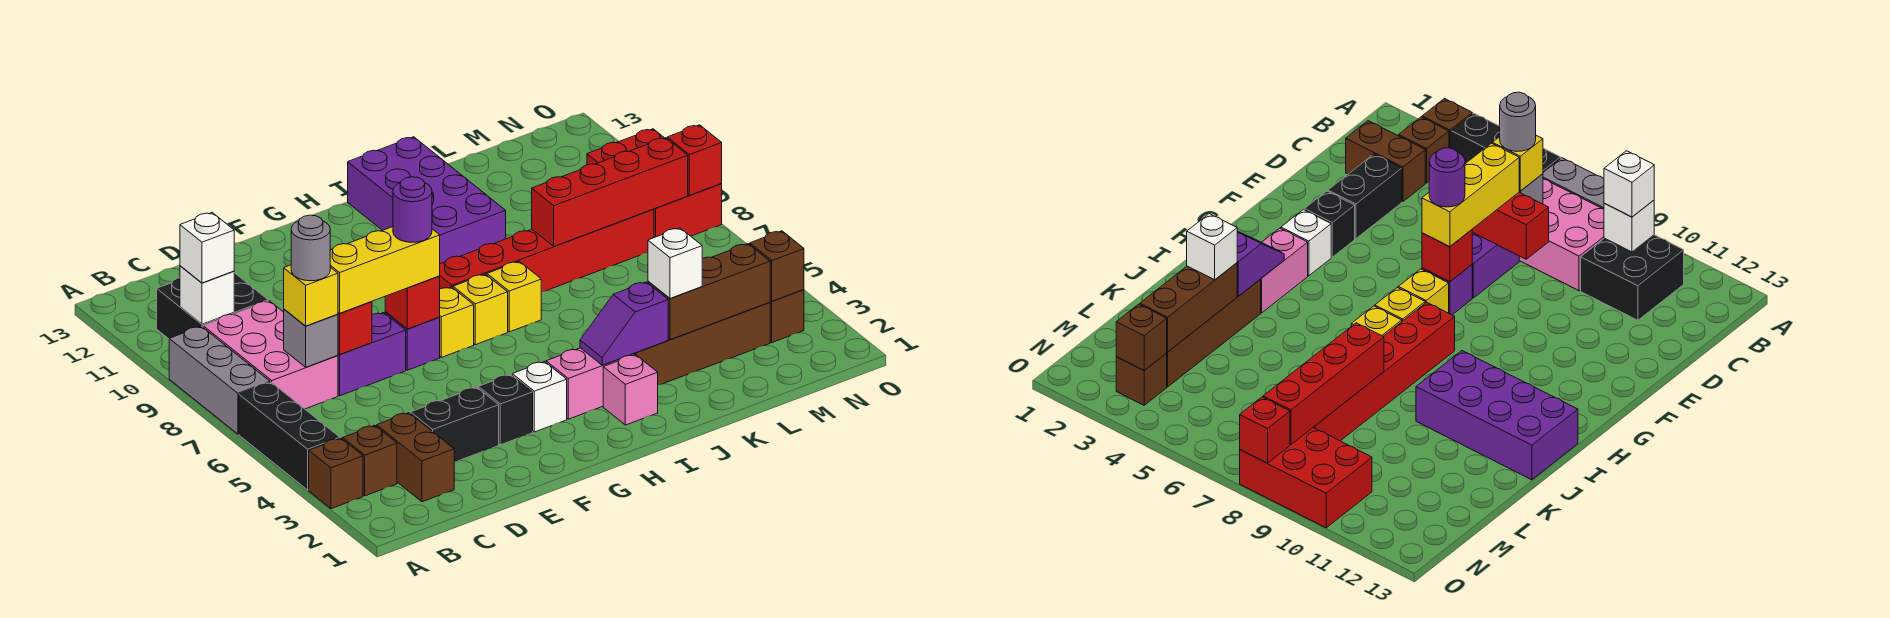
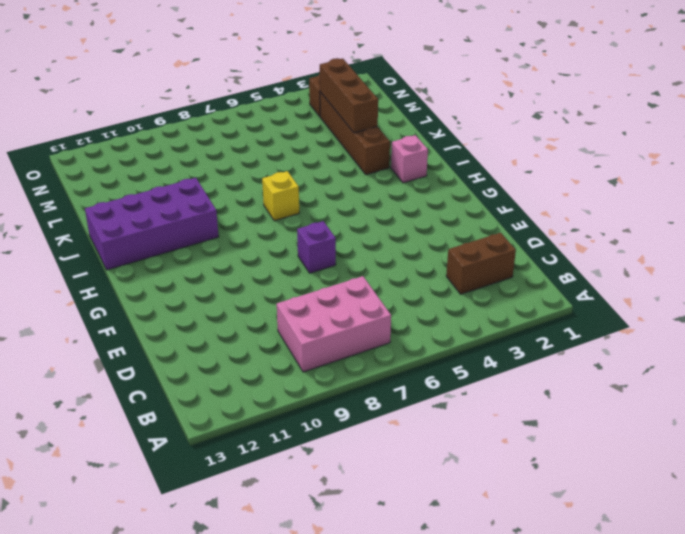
none -> brown brick A3 level 1
none -> black brick A4:A6 level 1
none -> grey brick A7:A9 level 1
none -> brown brick B3 level 1

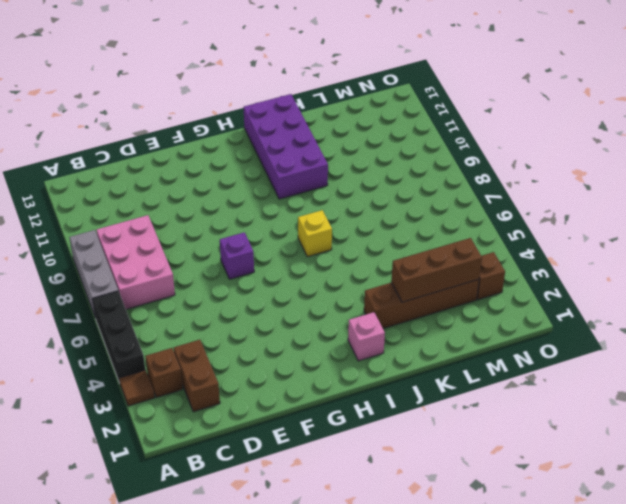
brown tile A3 level 1 -> brown brick A3 level 1
none -> black brick B10:C11 level 1
none -> black brick D3:E3 level 1
none -> purple brick D7:E7 level 1
none -> black brick F3 level 1

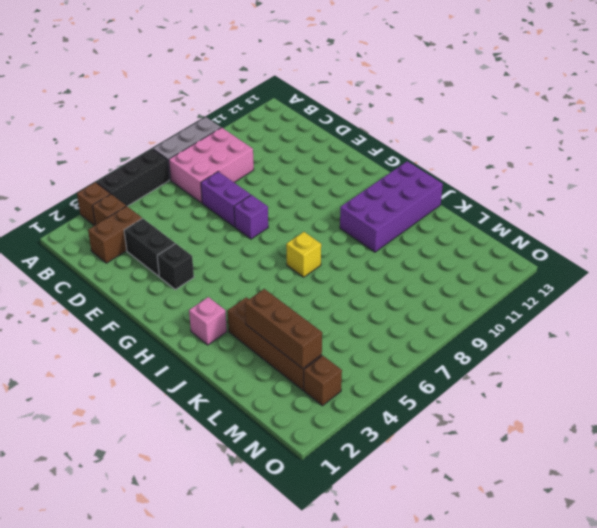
none -> black brick B10:C11 level 1
none -> white brick G3 level 1
none -> yellow brick G7 level 1
none -> pink brick H3:I3 level 1

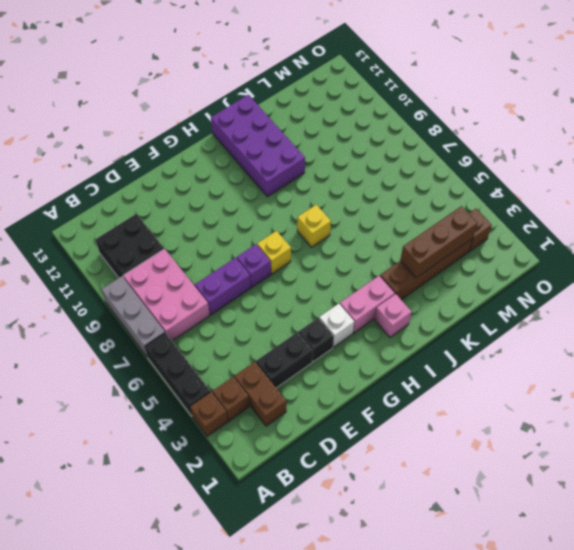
none -> yellow brick H7 level 1
none -> red brick H8:M8 level 1
none -> red brick N8:O10 level 1
none -> white brick B10 level 2

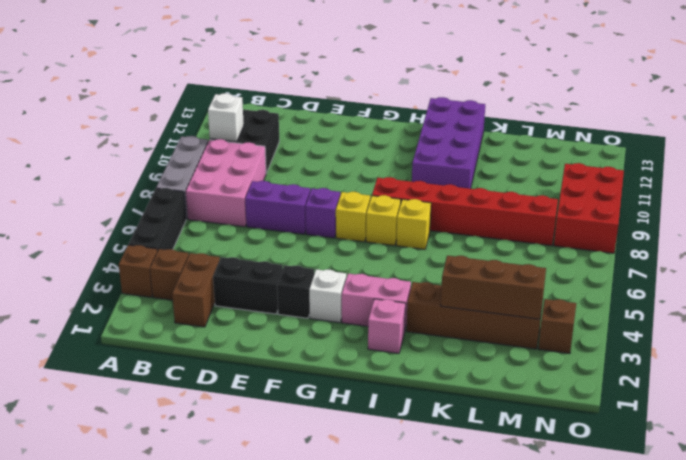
none -> grey brick C7 level 2
none -> red brick D7:D8 level 2
none -> red brick F7 level 2
none -> purple slope I3:J3 level 2 top J

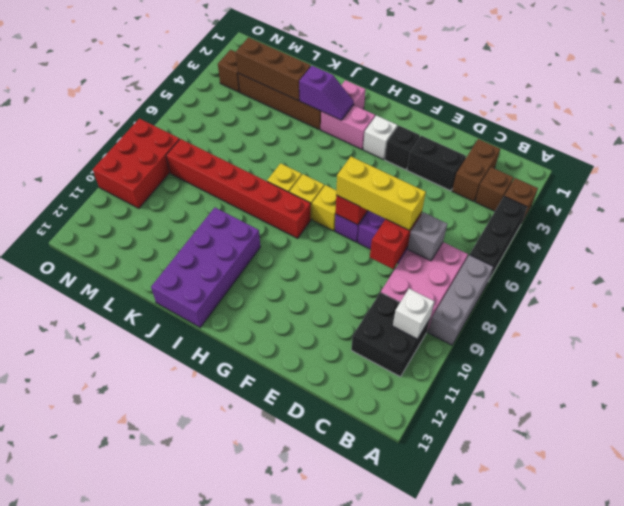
none -> red brick K8:N8 level 2
none -> brown brick N3 level 2
none -> red brick O8 level 2
none -> white brick B10 level 3

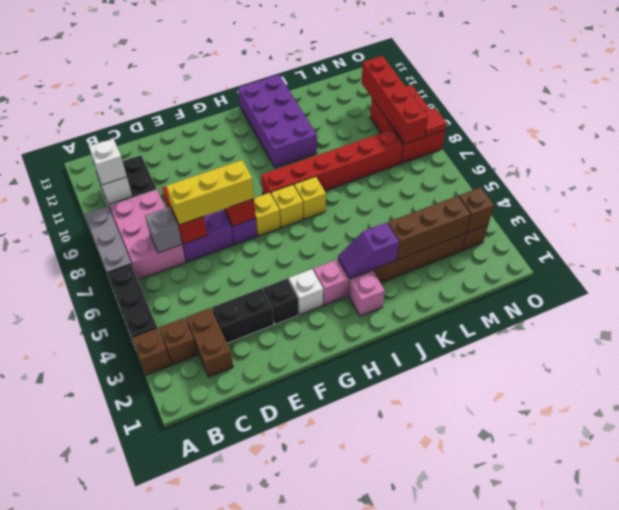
red brick N8:N11 level 2 -> red brick K8:N8 level 2
red tile O8 level 2 -> red brick O8 level 2
none -> yellow brick C7 level 3
none -> white brick K3 level 3
none -> grey round brick C7 level 4
none -> purple round brick F7 level 4

